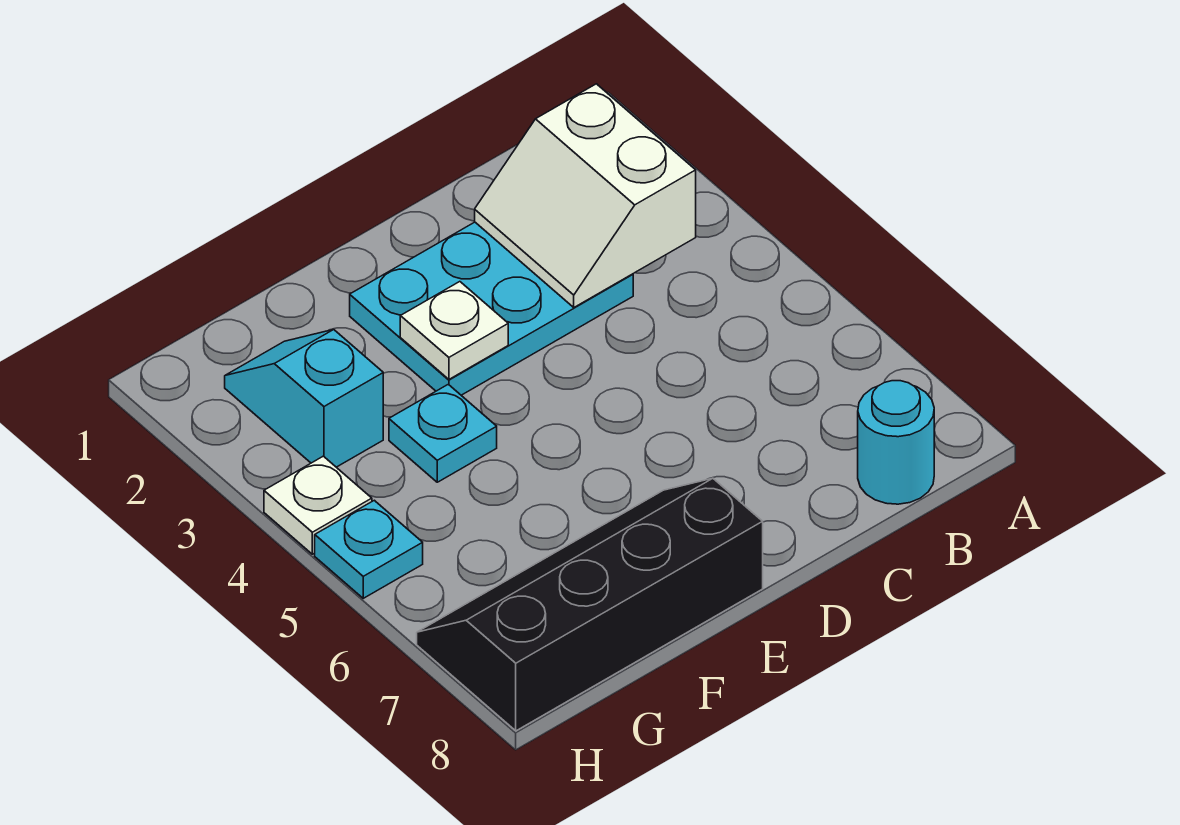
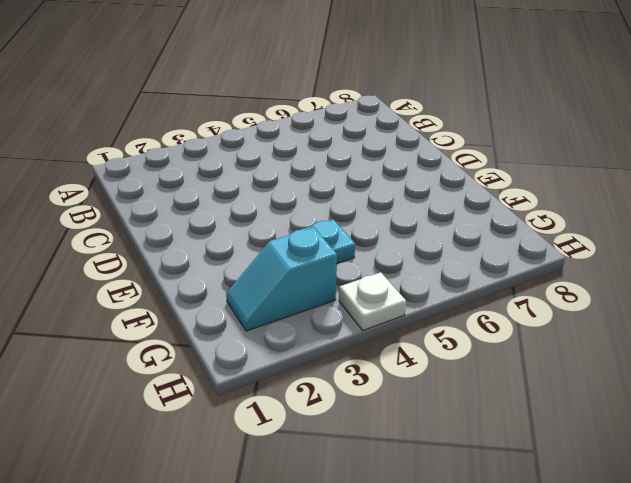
none -> cyan round brick B8 level 1
none -> cyan plate C2:E3 level 1

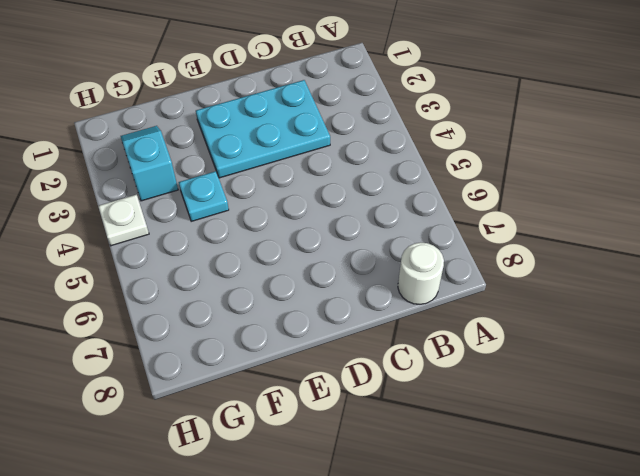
white round brick B8 level 1 -> cyan round brick B8 level 1
none -> black slope E7:H8 level 1 top 8
none -> cyan plate H5 level 1

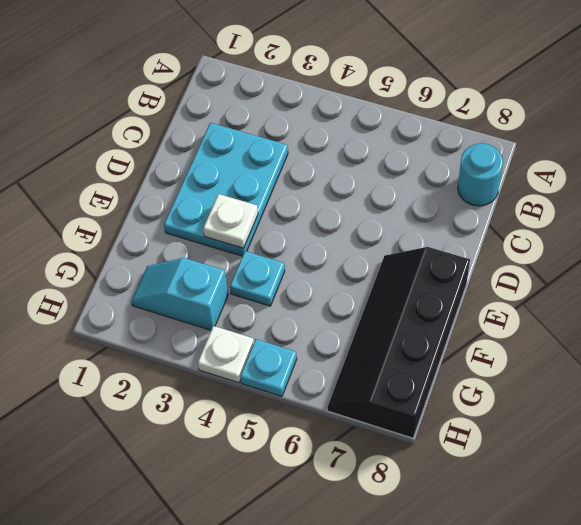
none -> white slope B2:C3 level 2 top B

